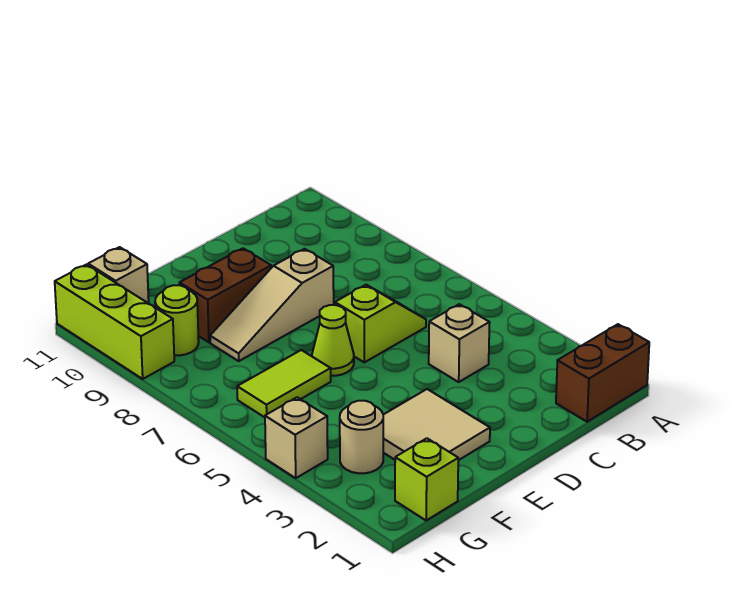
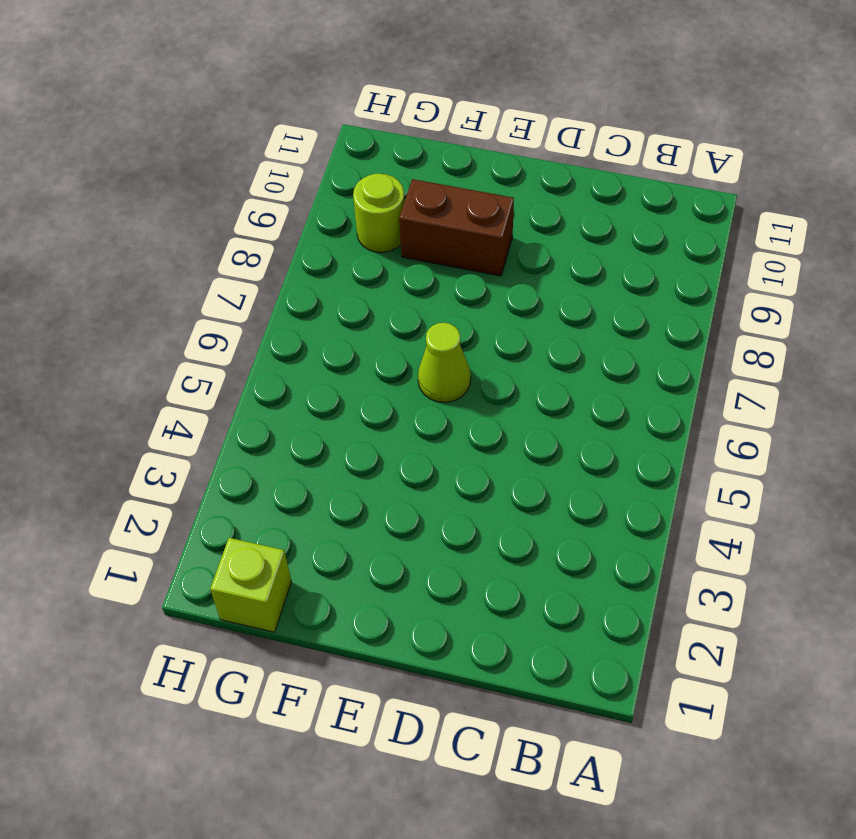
none -> brown brick A1:B1 level 1
none -> tan brick C4 level 1
none -> lime slope C6:D6 level 1 top D

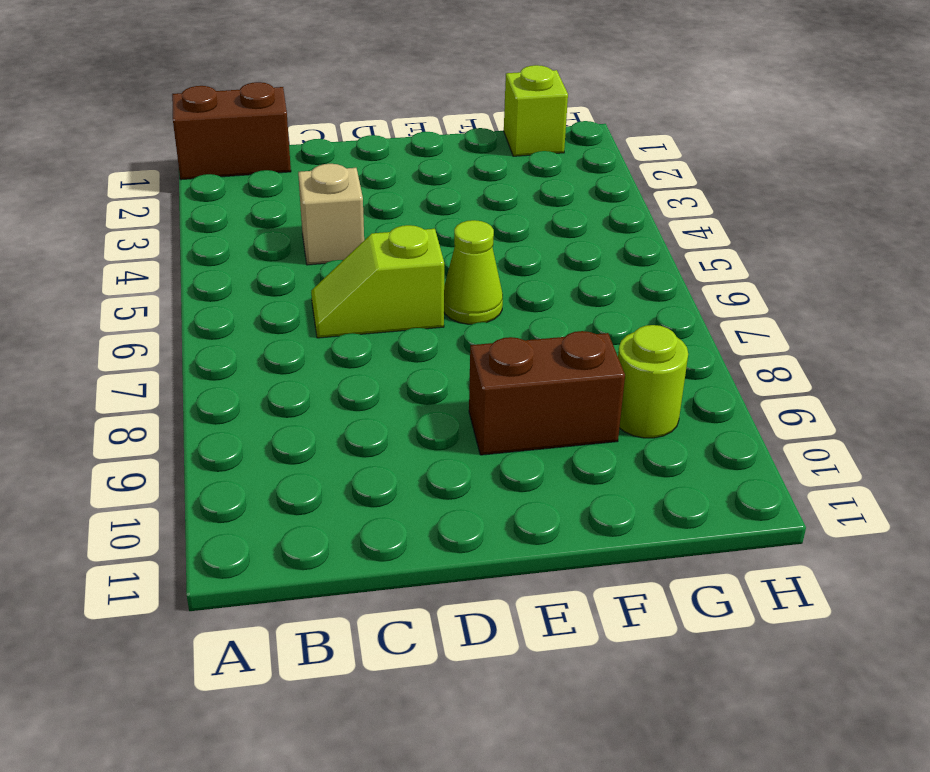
none -> tan slope D8:F8 level 1 top D
none -> tan tile E2:F3 level 1
none -> lime tile F6:G6 level 1

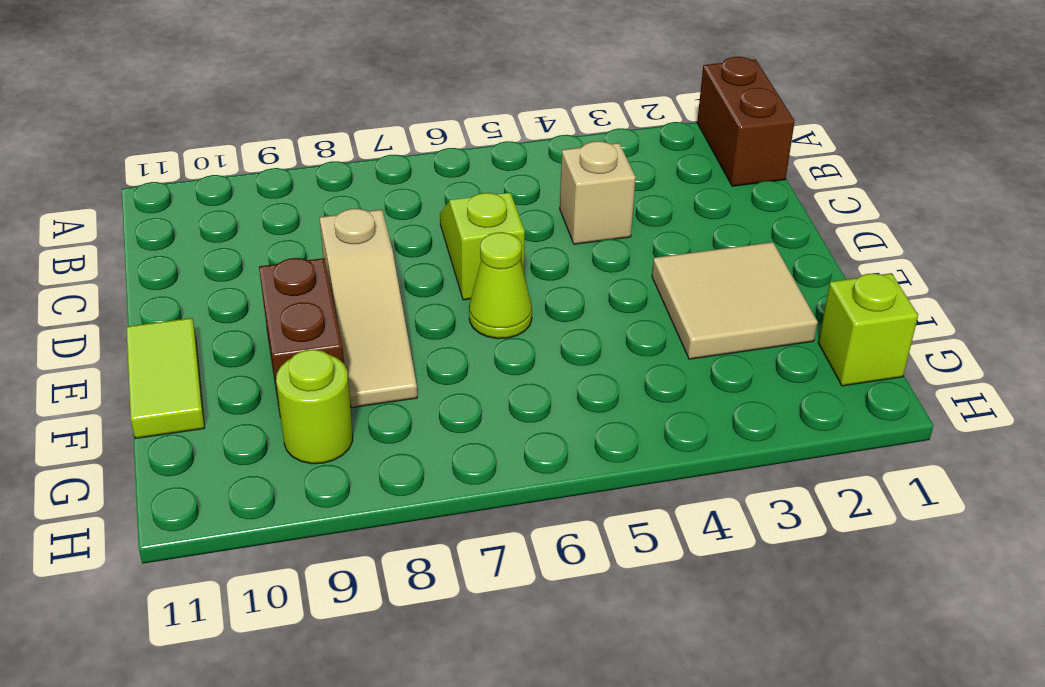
lime tile E11:F11 level 1 -> lime tile F6:G6 level 1
none -> tan round brick G3 level 1
none -> tan brick G11 level 1
none -> tan brick H4 level 1

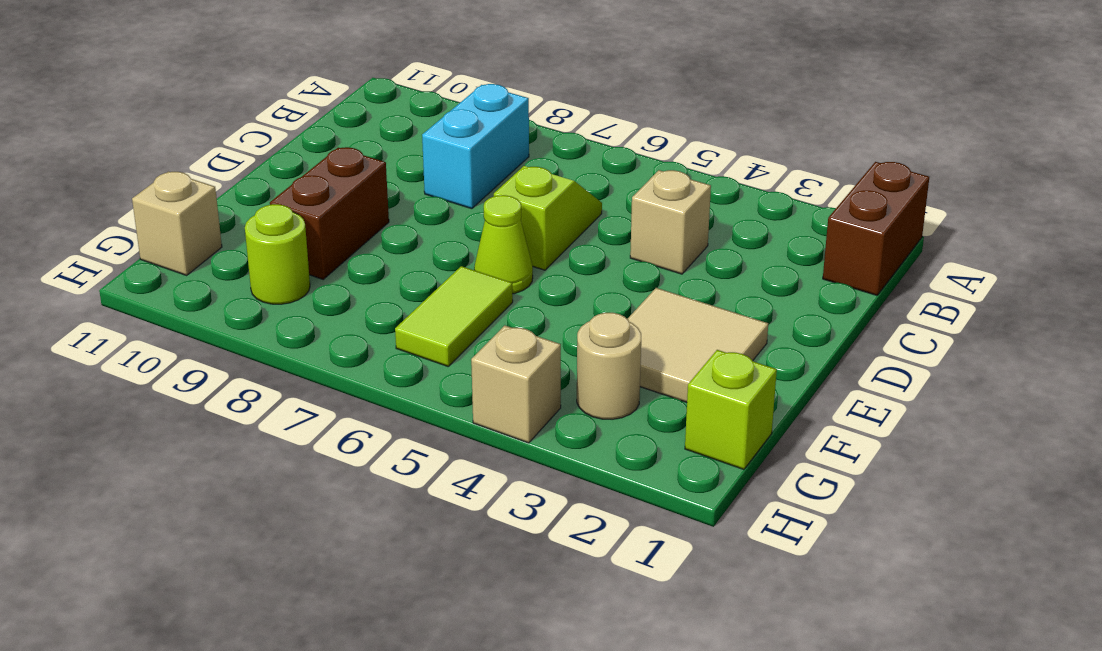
cyan brick B8:C8 level 1 -> none
none -> tan slope D8:F8 level 1 top D
none -> lime brick H9:H11 level 1

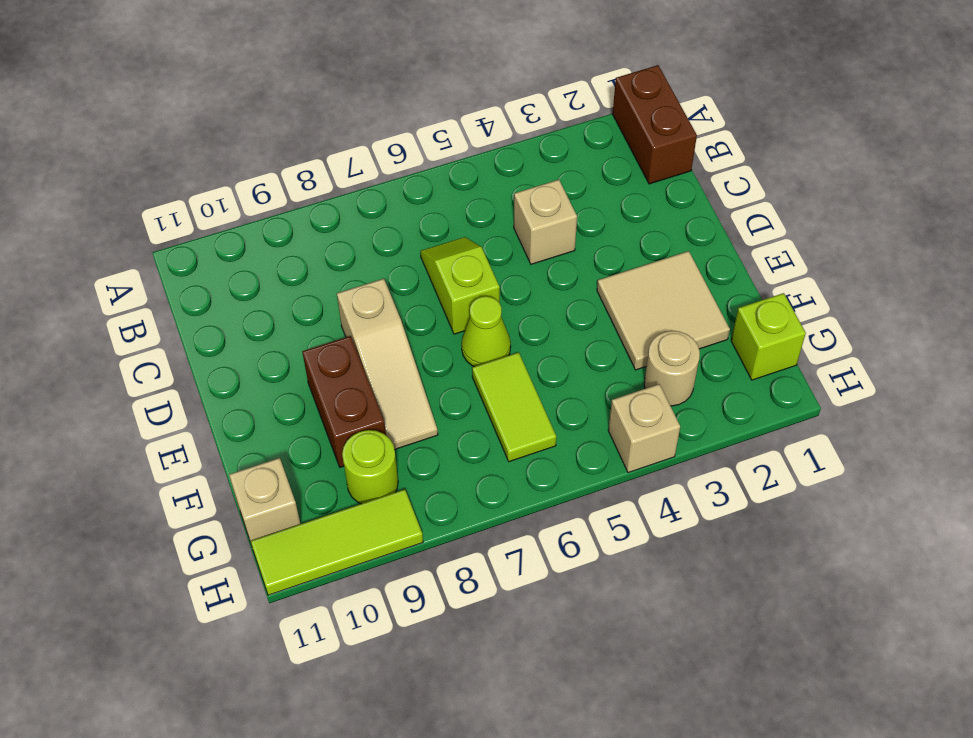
lime tile H9:H11 level 1 -> lime brick H9:H11 level 1

